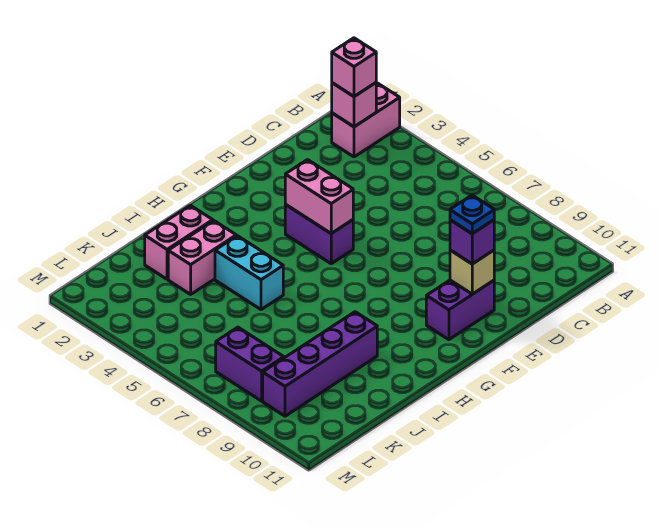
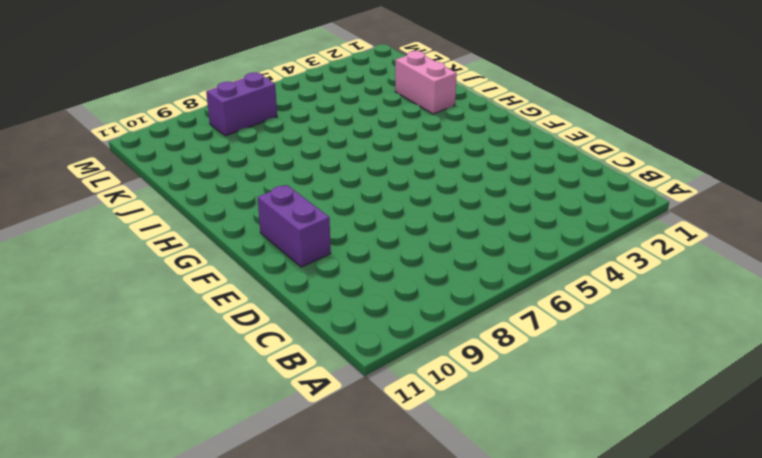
none -> pink brick A2:B2 level 1
none -> purple brick F4:F5 level 1
none -> pink brick I3:J3 level 1

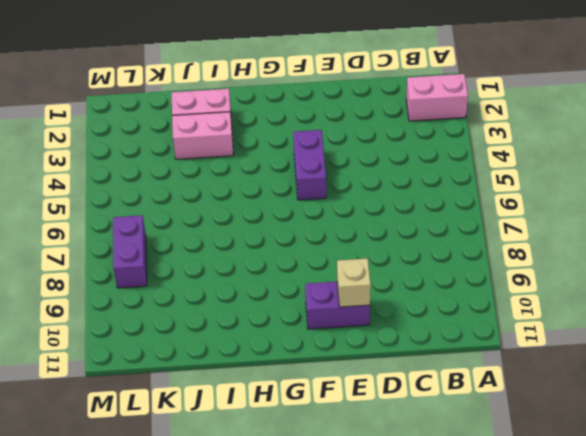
none -> cyan brick I4:I5 level 1
none -> purple brick I9:L9 level 1
none -> pink brick B2 level 2

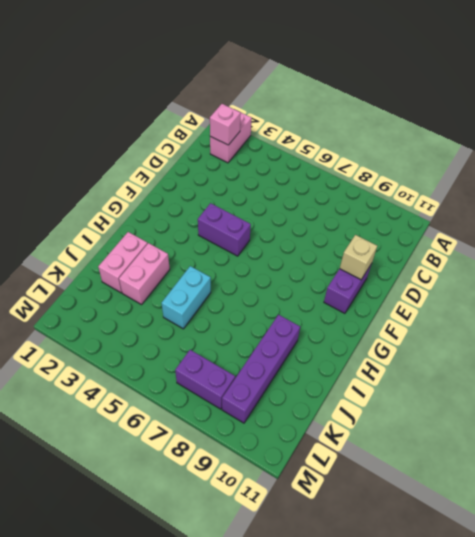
cyan brick I5:J5 level 1 -> cyan brick I4:I5 level 1
none -> pink brick F4:F5 level 2
none -> pink brick B2 level 3
none -> purple brick E10 level 3

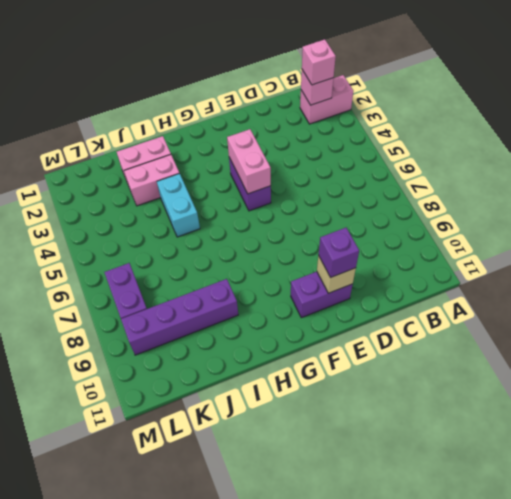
none -> blue plate E10 level 4

